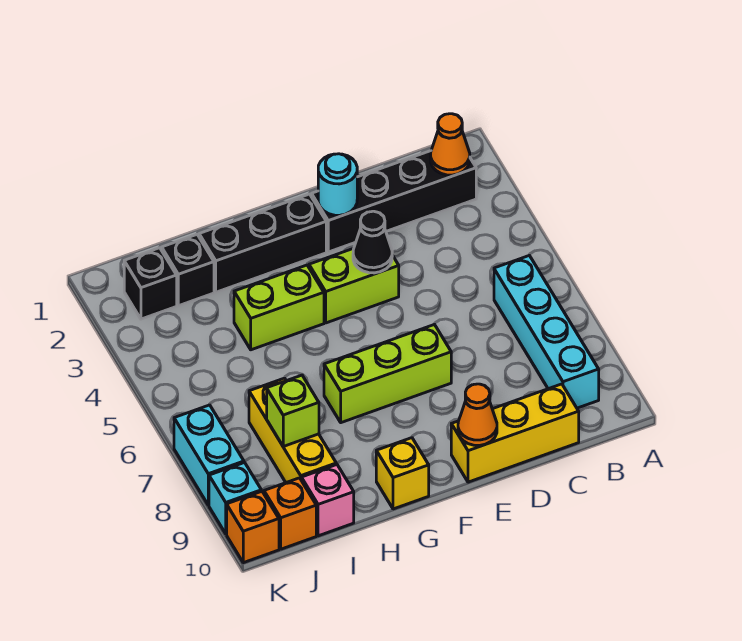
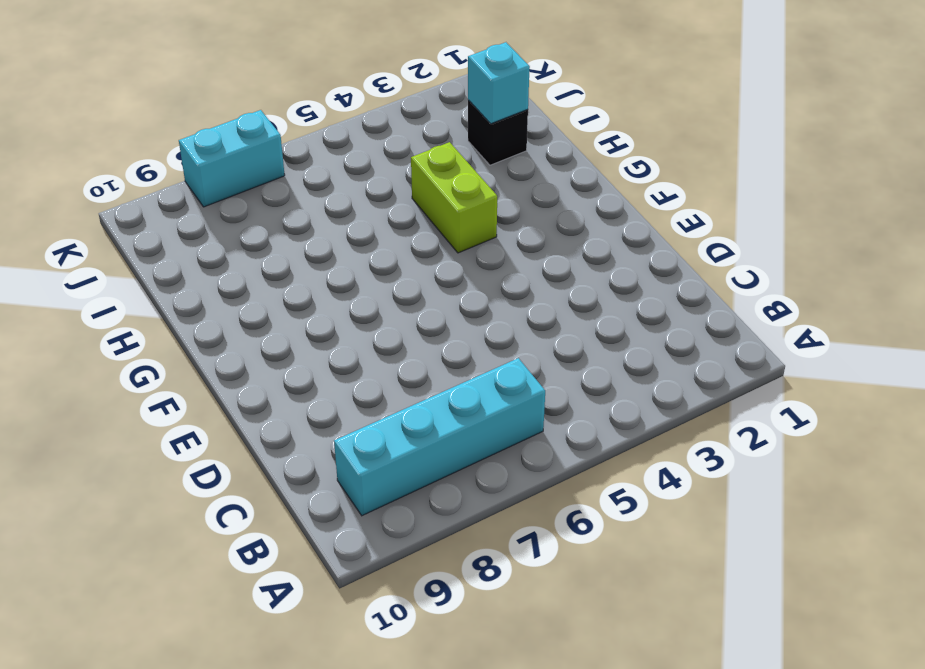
cyan brick I2 level 2 -> cyan brick K9 level 1
none -> black brick B2:E2 level 1
none -> yellow brick C10:E10 level 1
none -> lime brick E4:F4 level 1

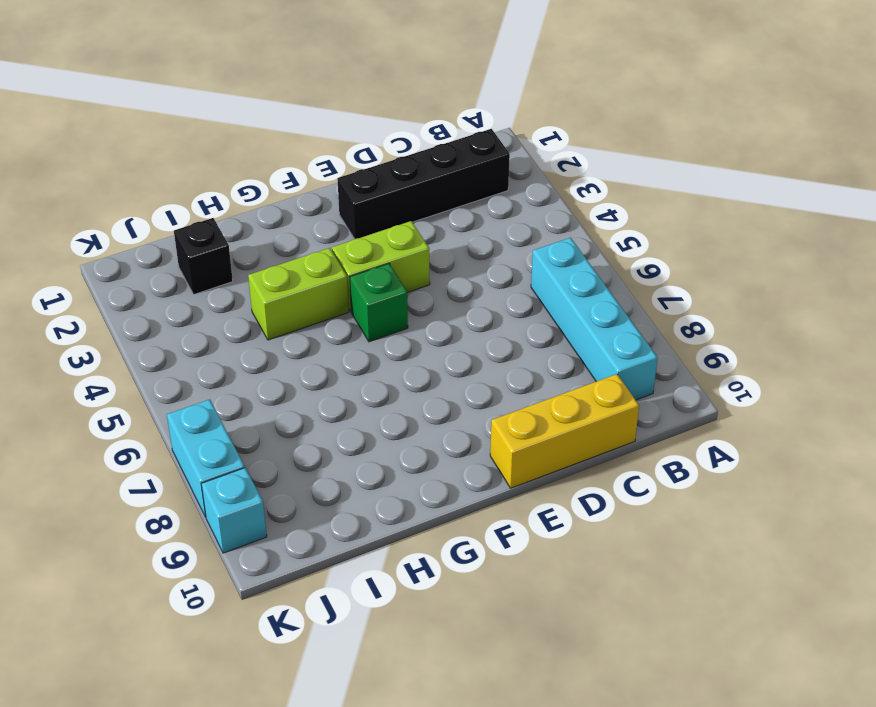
green brick F5 level 1 -> none
none -> lime brick E7:G7 level 1
none -> black brick F2:H2 level 1
none -> yellow brick G10 level 1

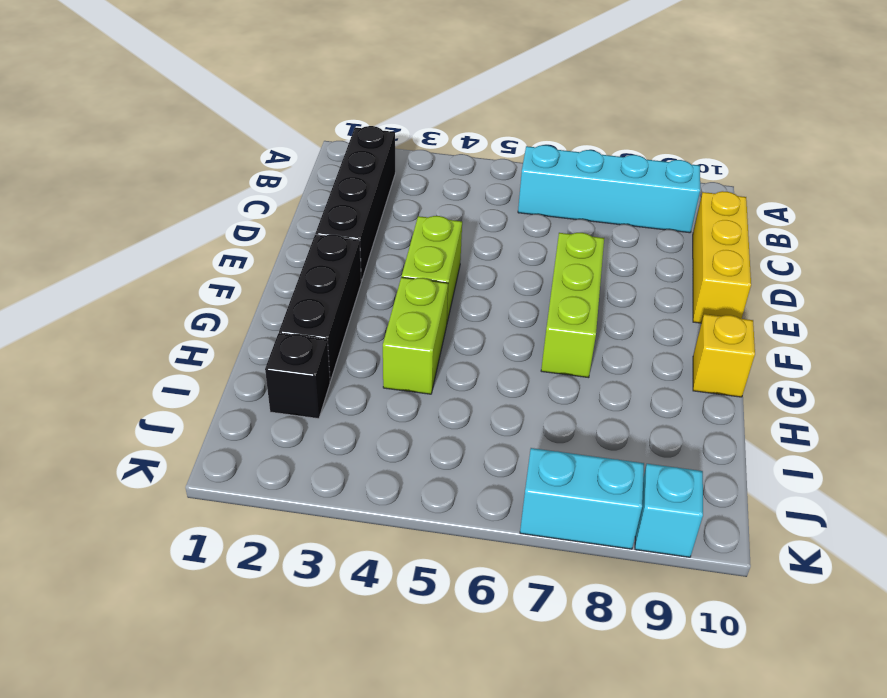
none -> yellow brick I7:I9 level 1
none -> pink brick I10 level 1
none -> black brick J2 level 1

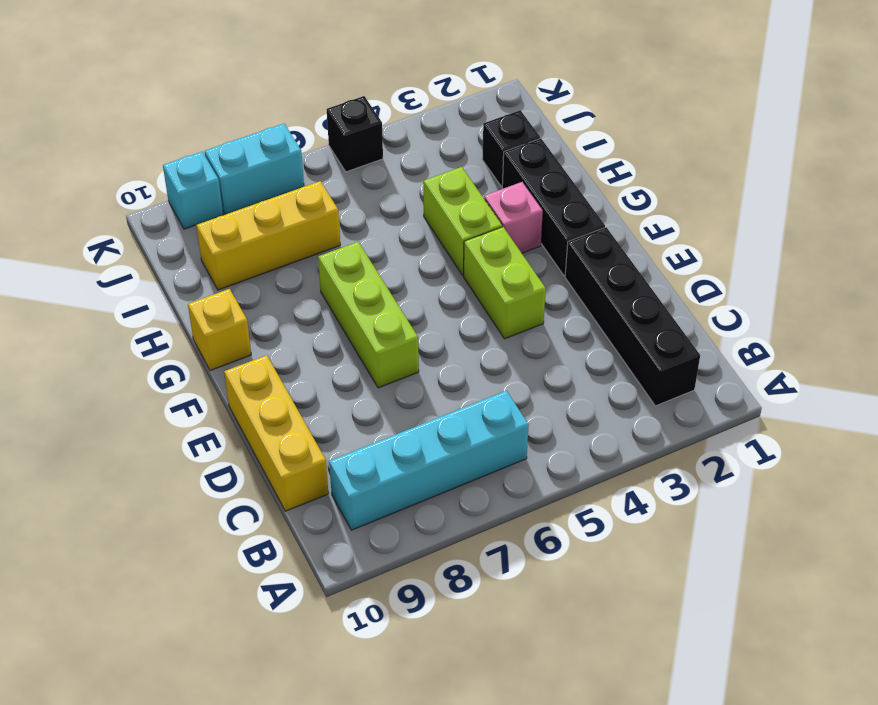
pink brick G3 level 1 -> pink brick I10 level 1
black brick K5 level 1 -> black brick J2 level 1
none -> orange brick J10 level 1
none -> orange brick K10 level 1
none -> orange cone B2 level 2

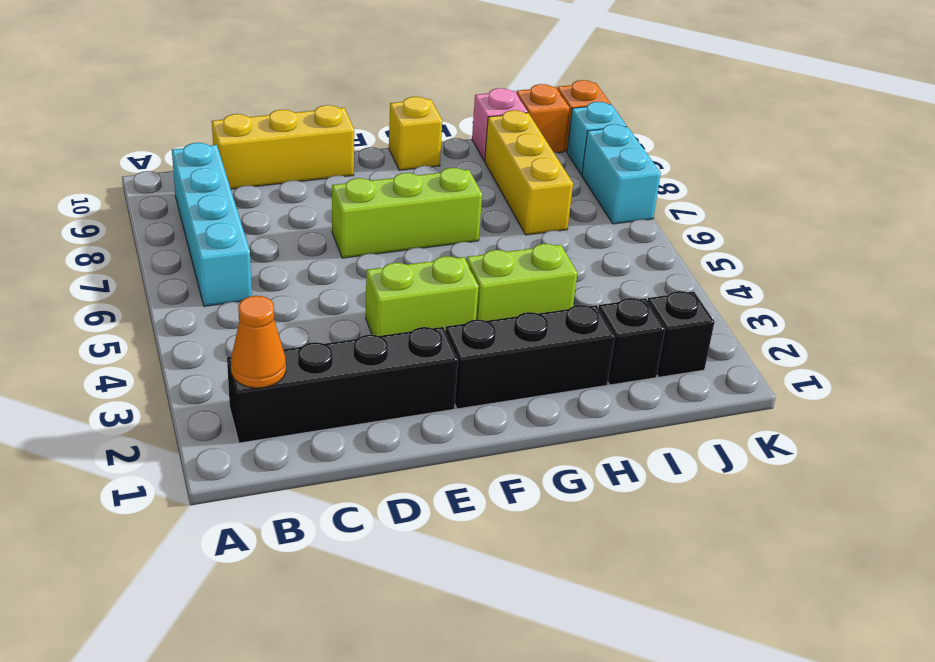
none -> cyan round brick E2 level 2
none -> black cone E4 level 2
none -> orange cone E10 level 2

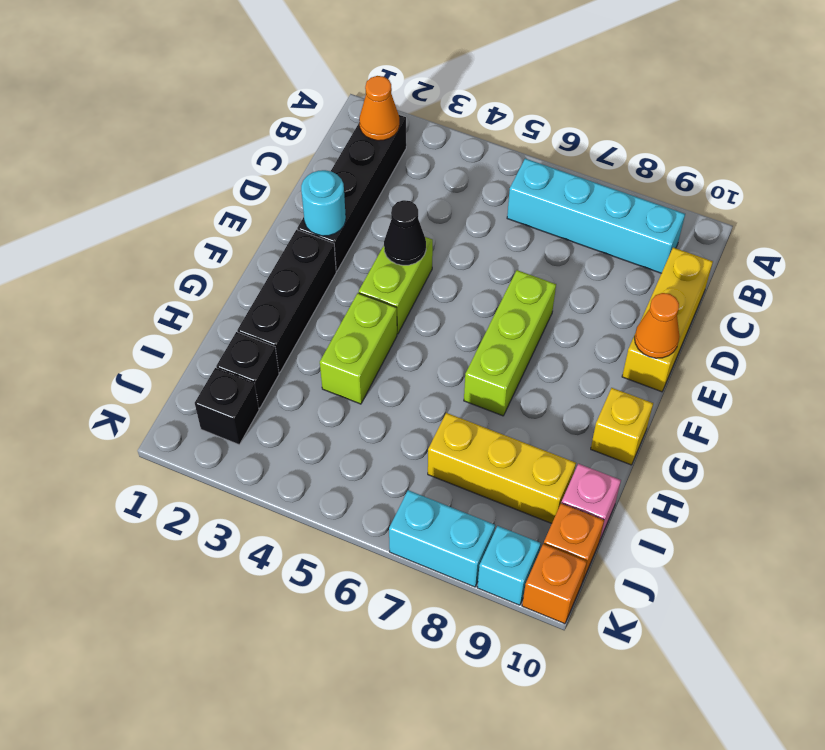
none -> lime brick I8 level 2

